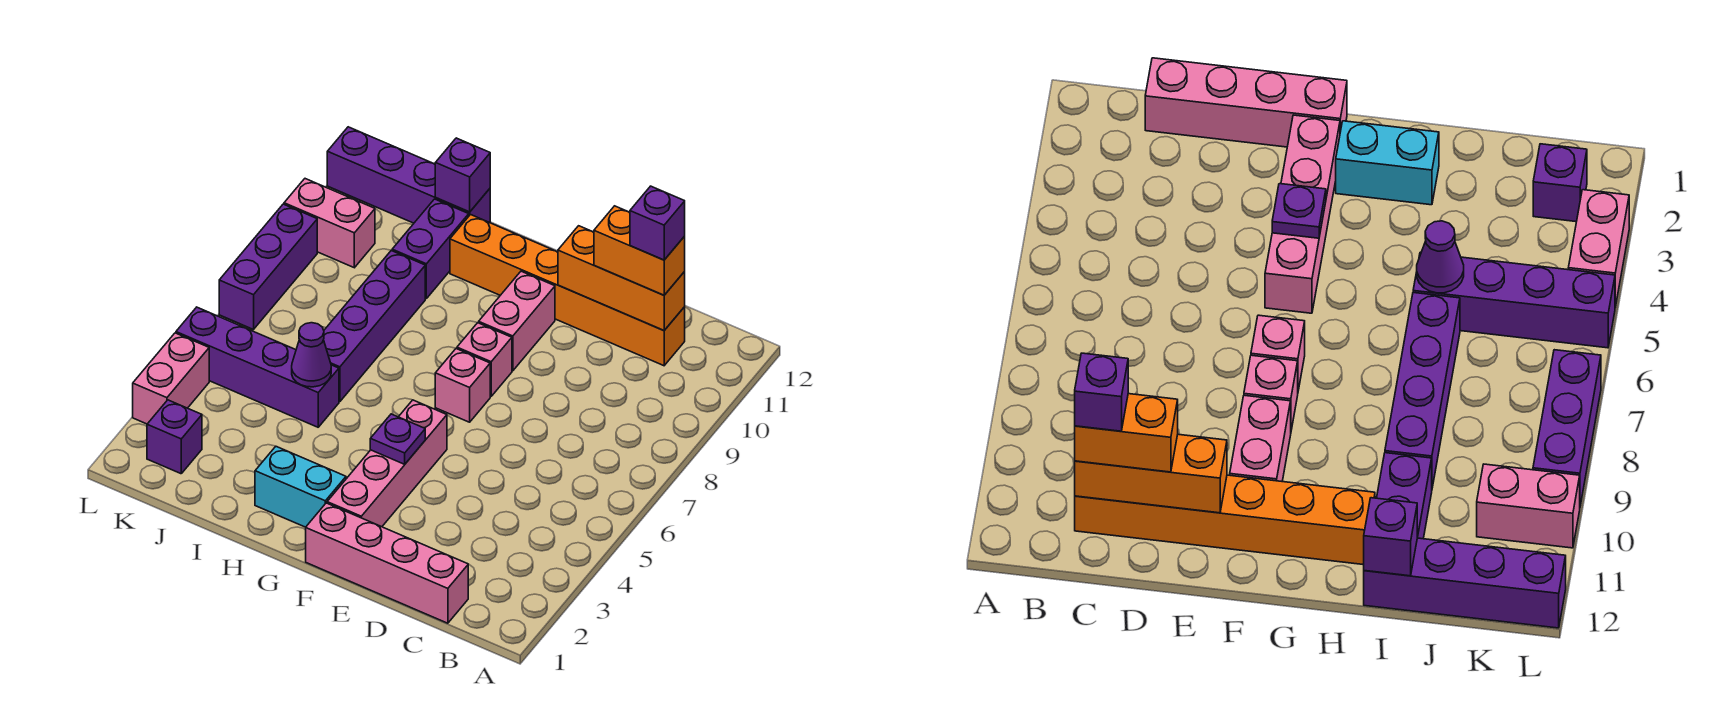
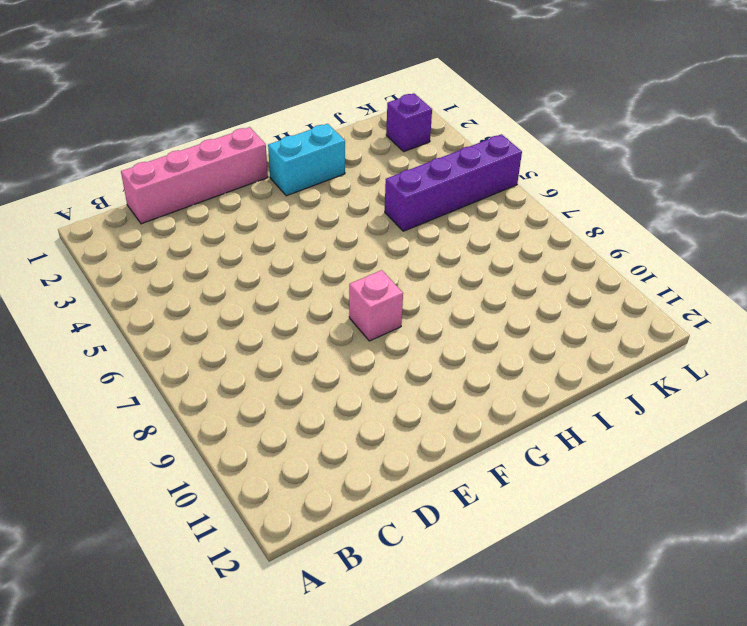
none -> orange brick C11:H11 level 1
none -> pink brick F2:F5 level 1
none -> pink brick F7 level 1

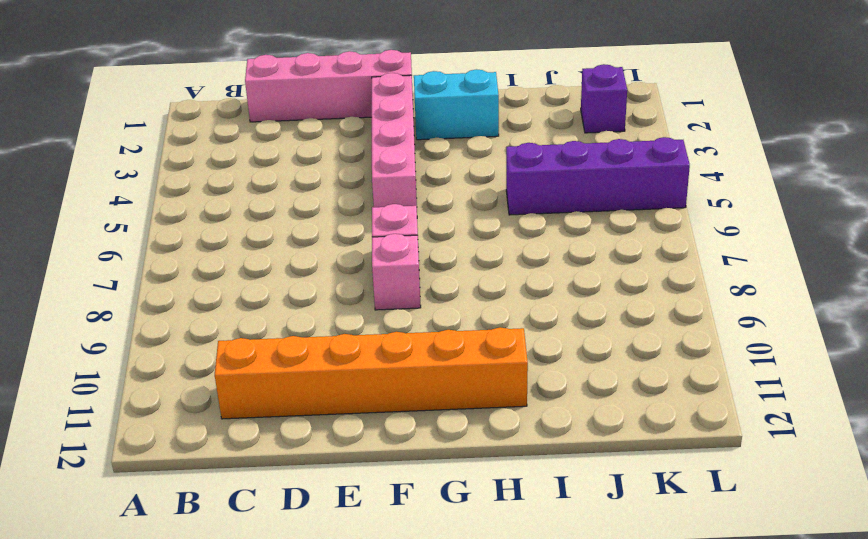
none -> pink brick F9:F10 level 1
none -> purple brick I6:I9 level 1
none -> purple brick I10:I11 level 1

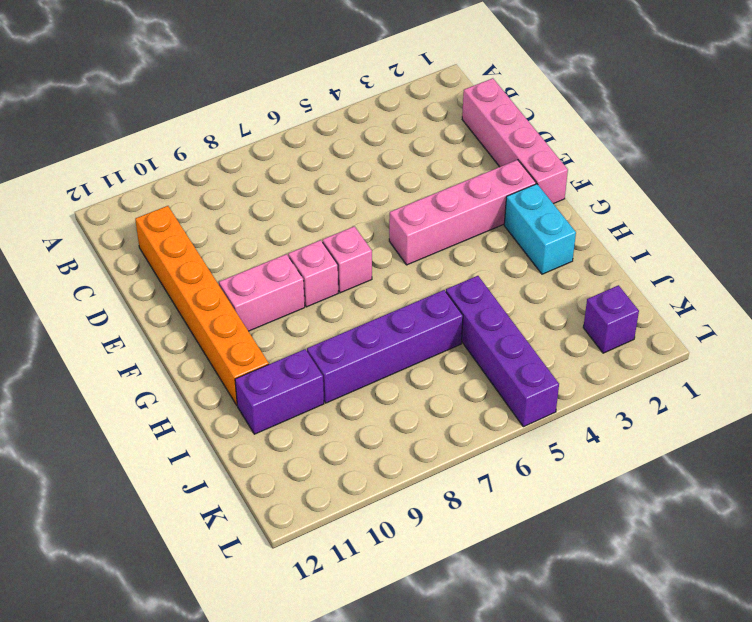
none -> purple brick I12:L12 level 1
none -> pink brick K10:L10 level 1
none -> pink brick L3:L4 level 1

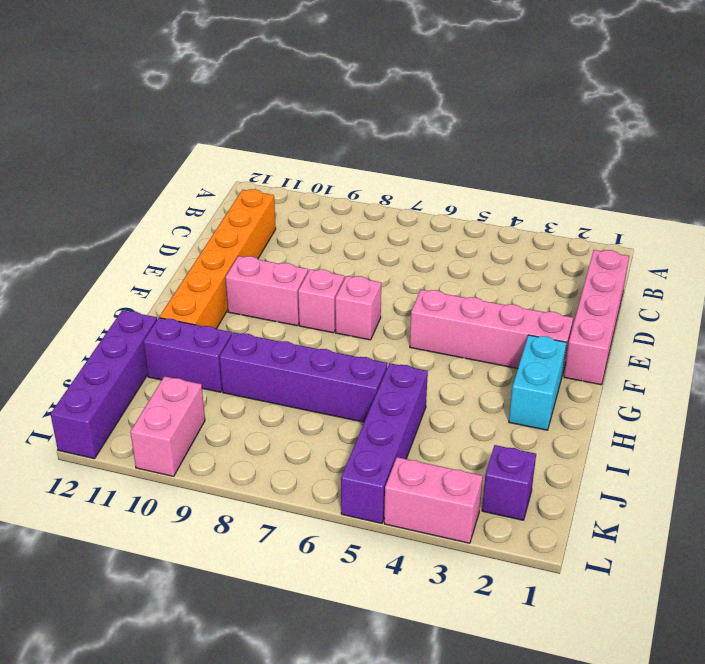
none -> purple brick L7:L9 level 1
none -> orange brick C11:E11 level 2
none -> purple plate F4 level 2

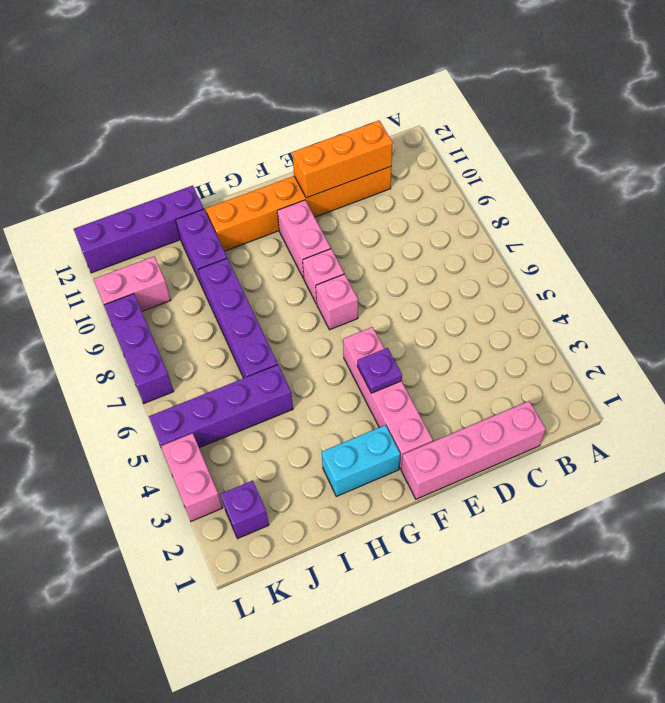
none -> purple cone I5 level 2
none -> purple brick I12 level 2
none -> orange brick C11:D11 level 3

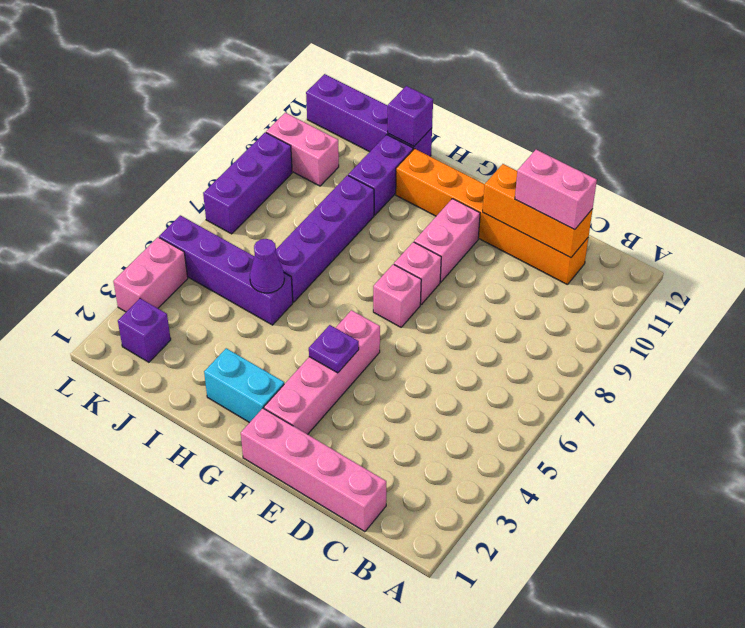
pink brick C11:D11 level 3 -> orange brick C11:D11 level 3
none -> purple brick C11 level 4

